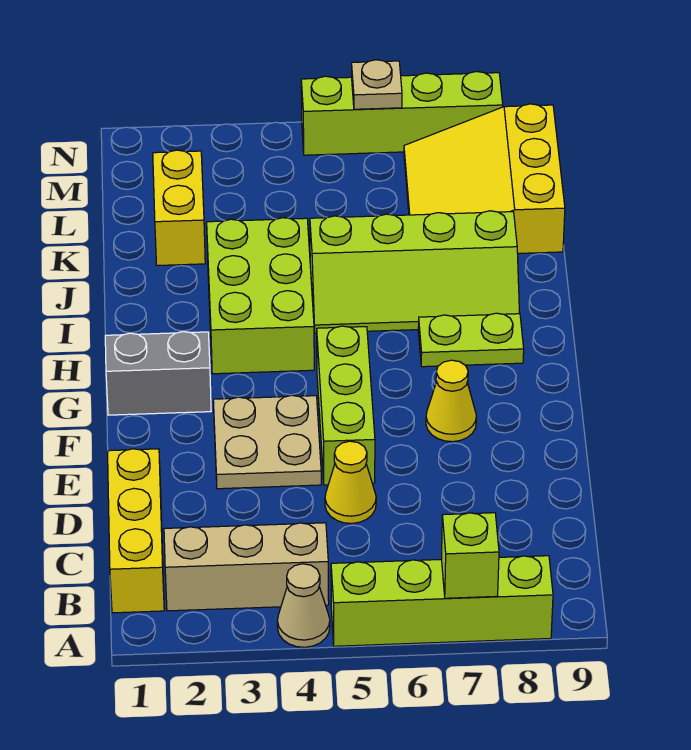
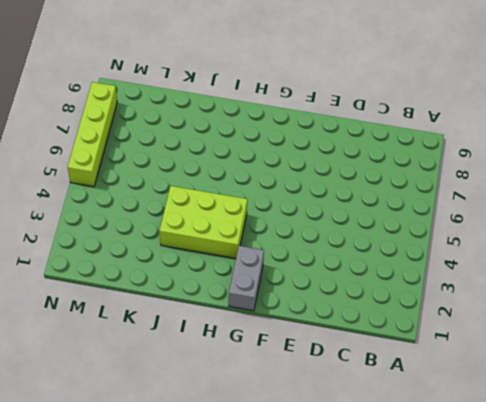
none -> tan cone A4 level 1
none -> lime brick A5:A8 level 1
none -> yellow brick B1:D1 level 1

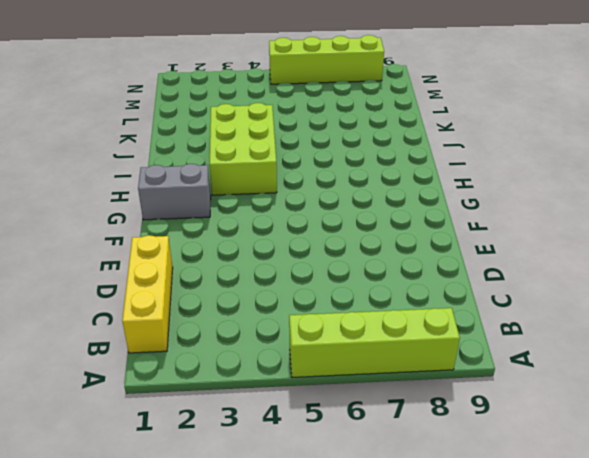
none -> tan cone A4 level 1
none -> tan brick B2:B4 level 1
none -> yellow cone D5 level 1

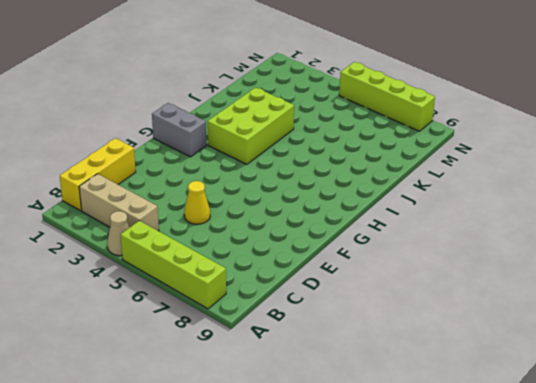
none -> tan plate E3:F4 level 1
none -> lime brick E5:G5 level 1
none -> yellow cone F7 level 1

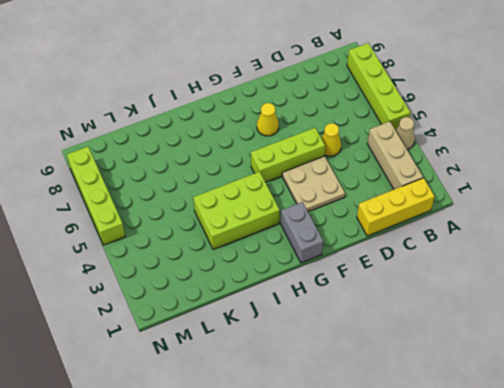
none -> lime plate H7:H8 level 1
none -> lime slope I5:J8 level 1 top J
none -> yellow brick K2:L2 level 1

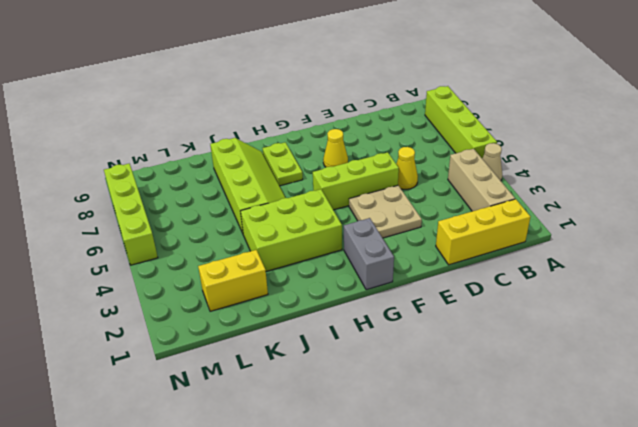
none -> yellow slope K7:M9 level 1 top 9
none -> lime brick A7 level 2
none -> tan plate N6 level 2

